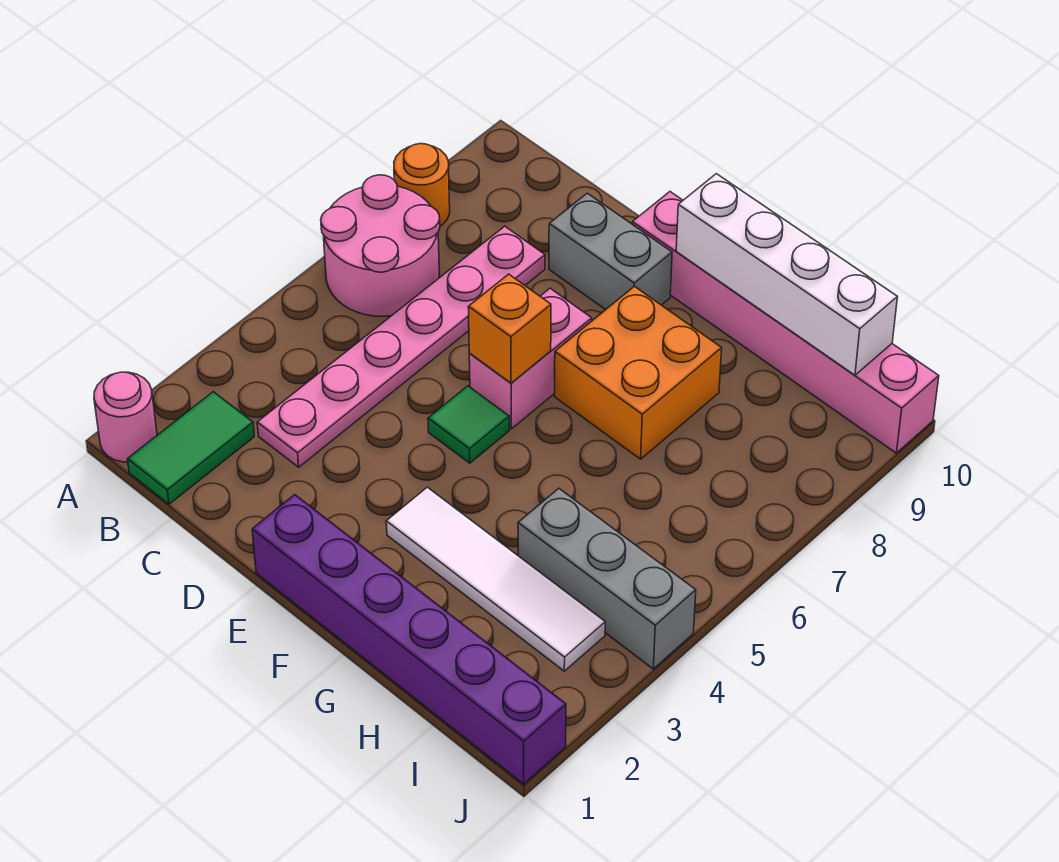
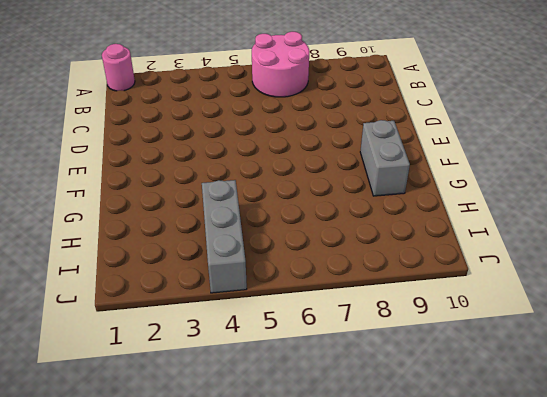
grey brick F9:G9 level 1 -> grey brick D9:E9 level 1
none -> orange round brick A8 level 1
none -> green tile B1:B2 level 1
none -> pink plate C3:C8 level 1

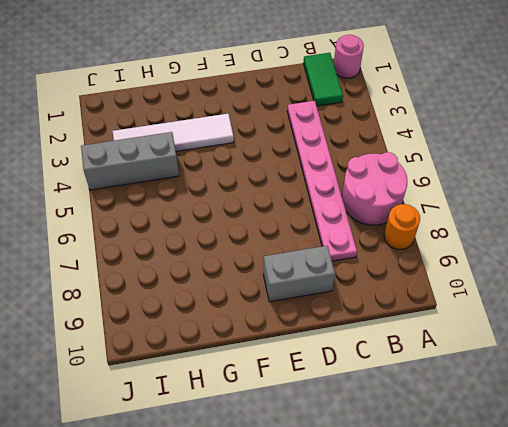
none -> purple brick E1:J1 level 1
none -> green tile E5 level 1
none -> pink brick E6:E7 level 1

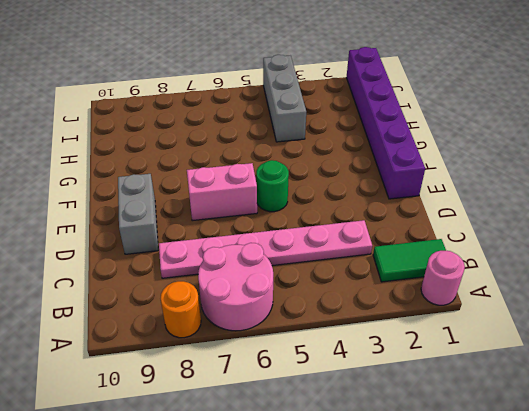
green round brick E5 level 1 -> green tile E5 level 1
none -> pink brick E10:J10 level 1
none -> white tile F3:I3 level 1
none -> orange brick F7:G8 level 1

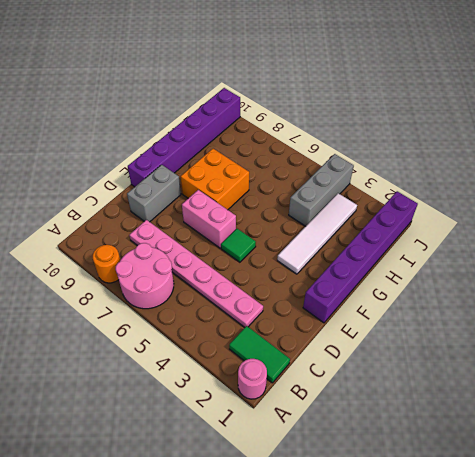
purple brick E10:J10 level 1 -> pink brick E10:J10 level 1
none -> orange brick E6 level 2
none -> white brick F10:I10 level 2

